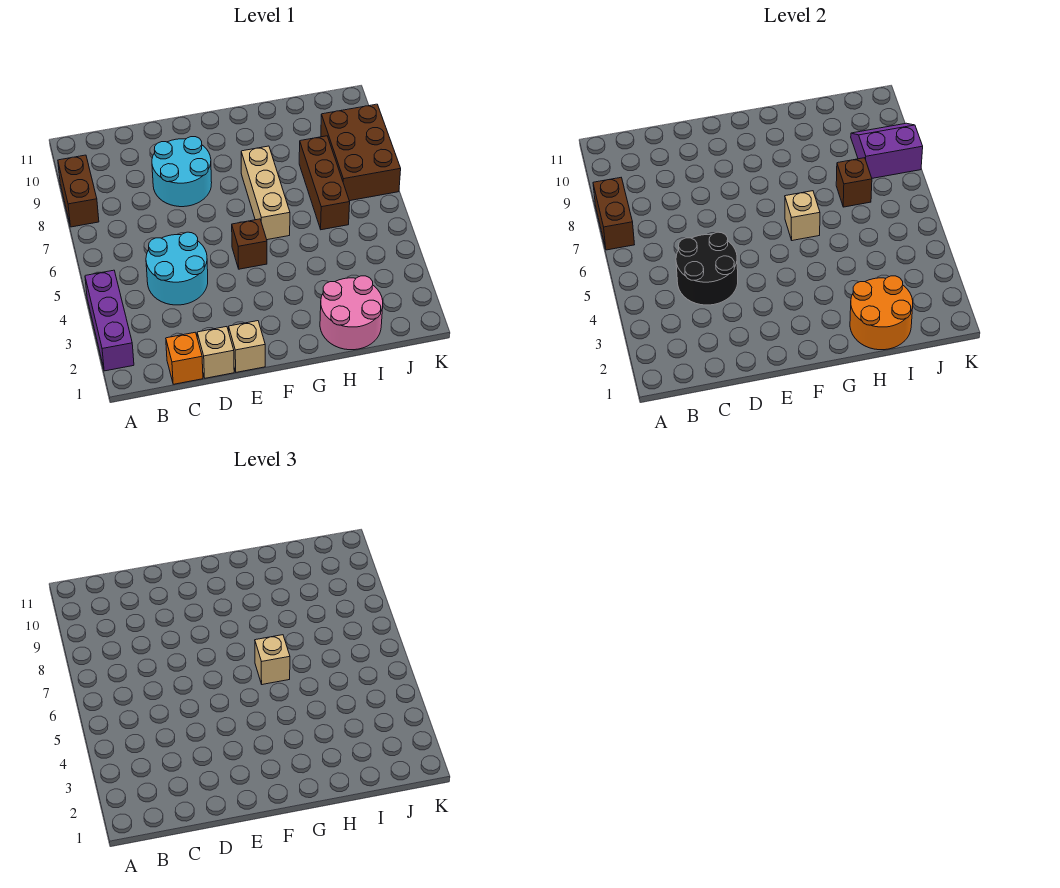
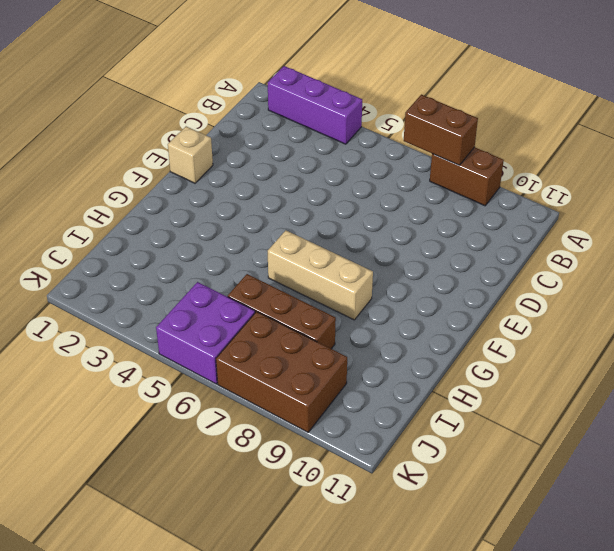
purple brick J5:K6 level 1 -> none
none -> orange brick C1 level 1
none -> cyan round brick C4:D5 level 1
none -> tan brick D1 level 1

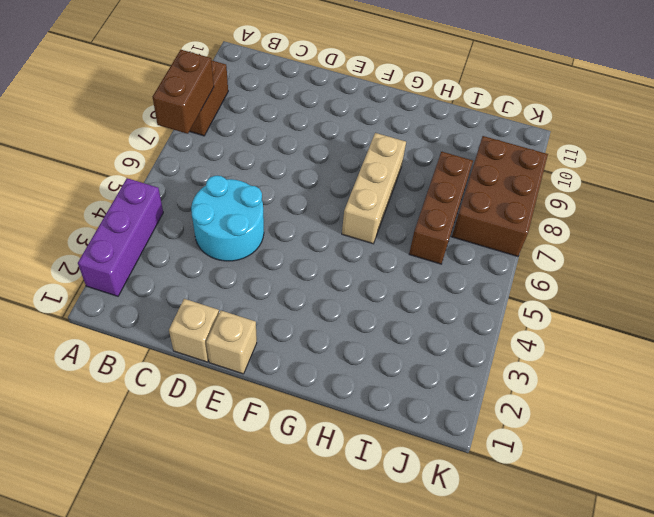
none -> orange brick C1 level 1
none -> cyan round brick D8:E9 level 1
none -> brown brick F5 level 1

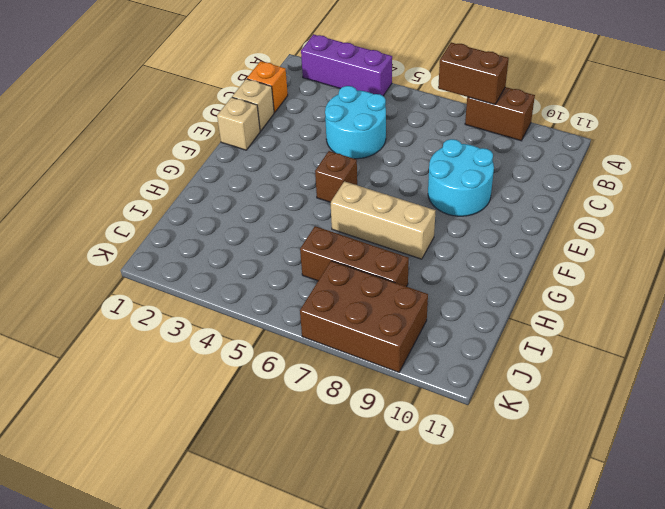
none -> pink round brick H1:I2 level 1
none -> black round brick C4:D5 level 2
none -> tan brick G6 level 2

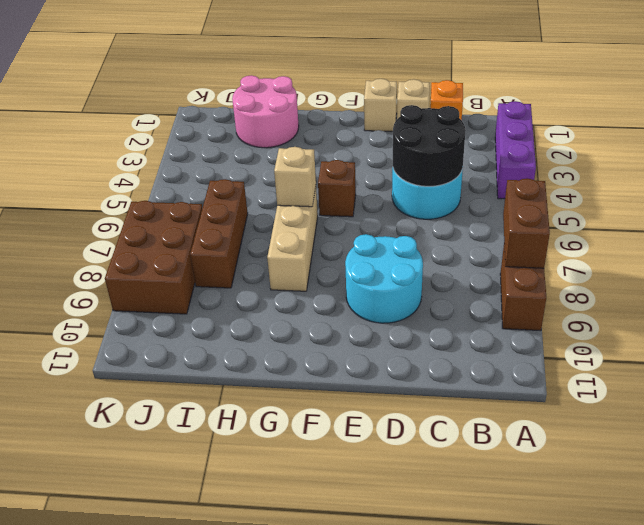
none -> orange round brick H1:I2 level 2
none -> brown brick I7 level 2
none -> purple slope J8:K9 level 2 top 8

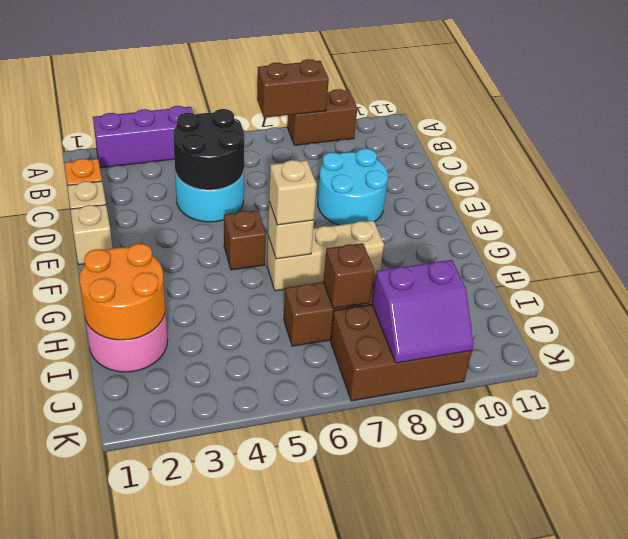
purple slope J8:K9 level 2 top J -> purple slope J8:K9 level 2 top 8

